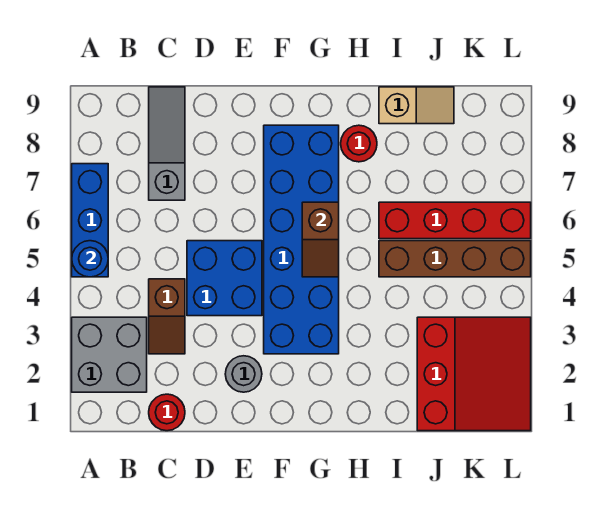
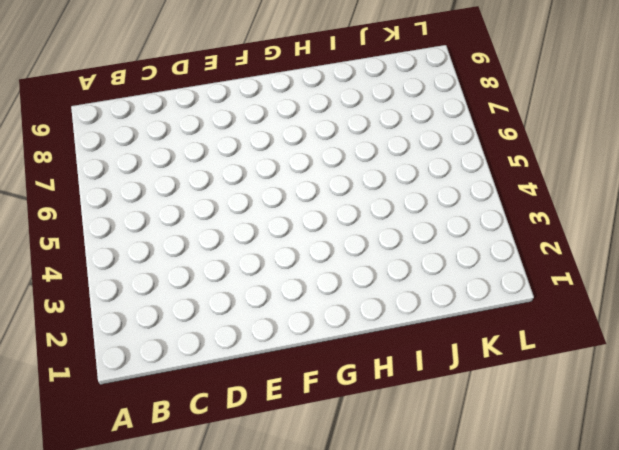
none -> grey brick A2:B3 level 1
none -> blue brick A5:A7 level 1
none -> red round brick C1 level 1

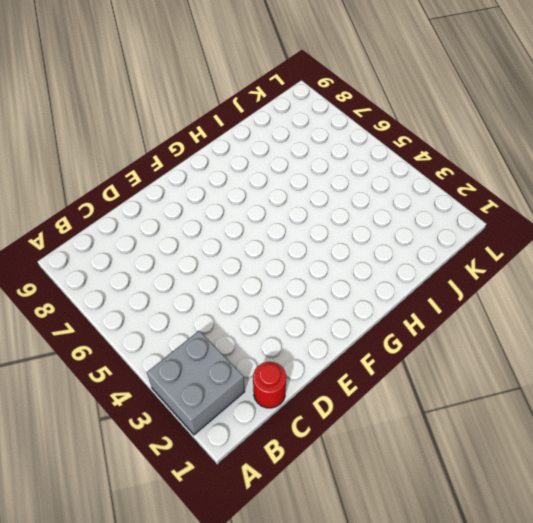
none -> blue brick A5:A7 level 1
none -> brown slope C3:C4 level 1 top 4
none -> grey slope C7:C9 level 1 top 7

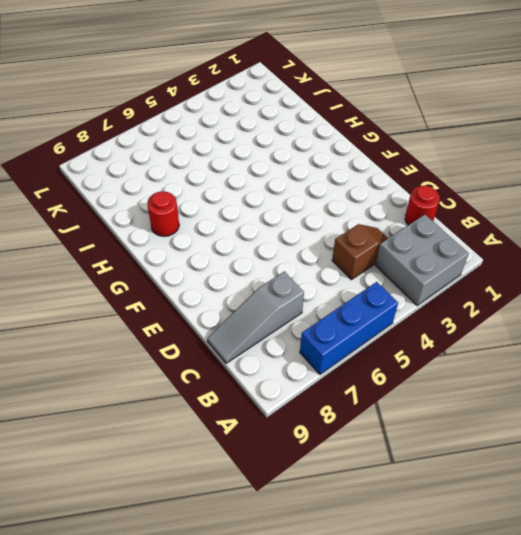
none -> blue brick D4:E5 level 1
none -> grey round brick E2 level 1
none -> blue brick F3:G8 level 1

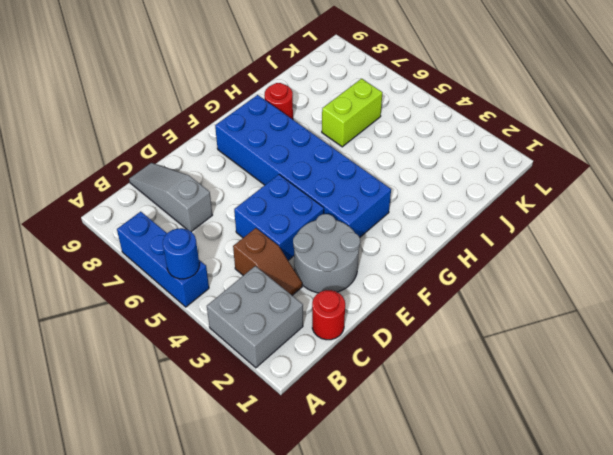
grey round brick D2:E3 level 1 -> grey round brick E2 level 1
lime brick I6:J6 level 1 -> red brick I6:L6 level 1
none -> brown brick I5:L5 level 1
none -> tan slope I9:J9 level 1 top I
none -> red slope J1:L3 level 1 top J

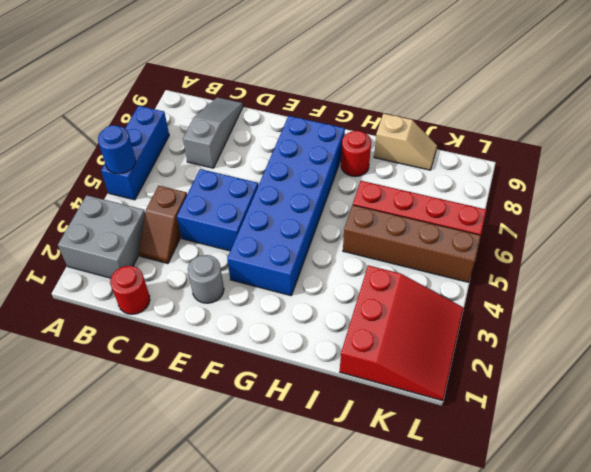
none -> brown slope G5:G6 level 2 top 6

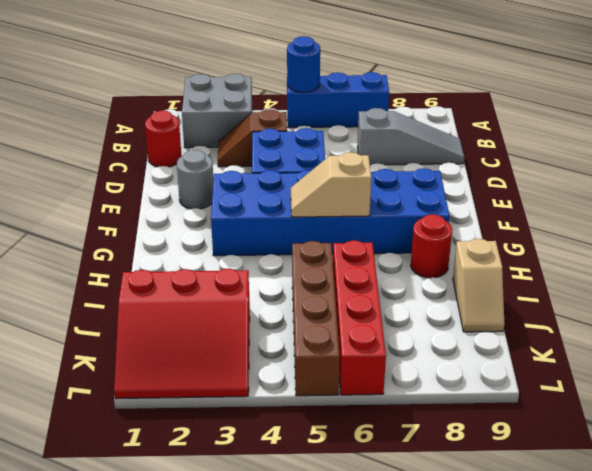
tan slope G5:G6 level 2 top 6 -> brown slope G5:G6 level 2 top 6

